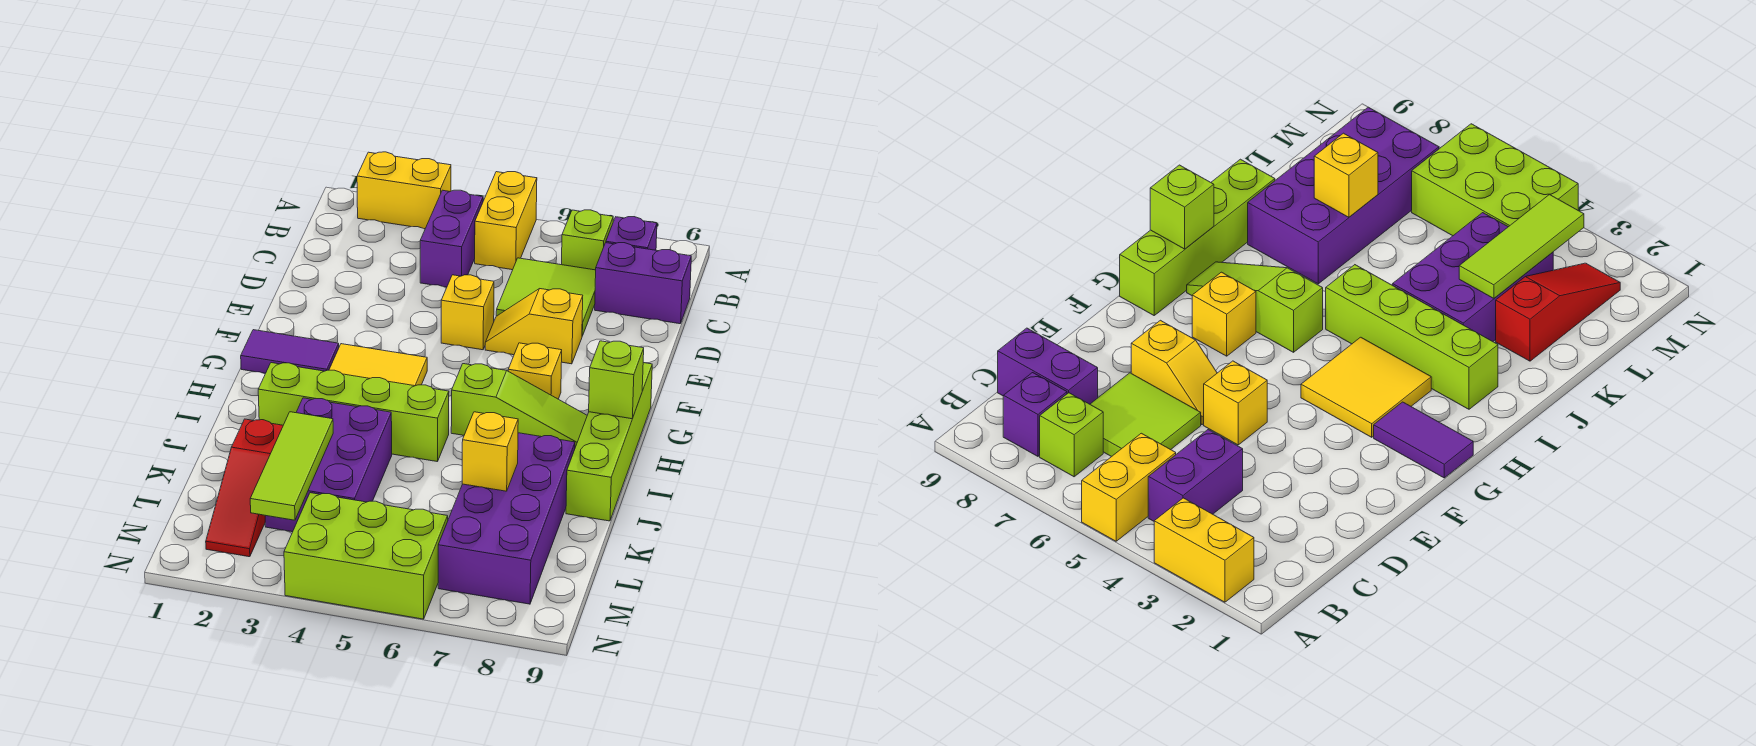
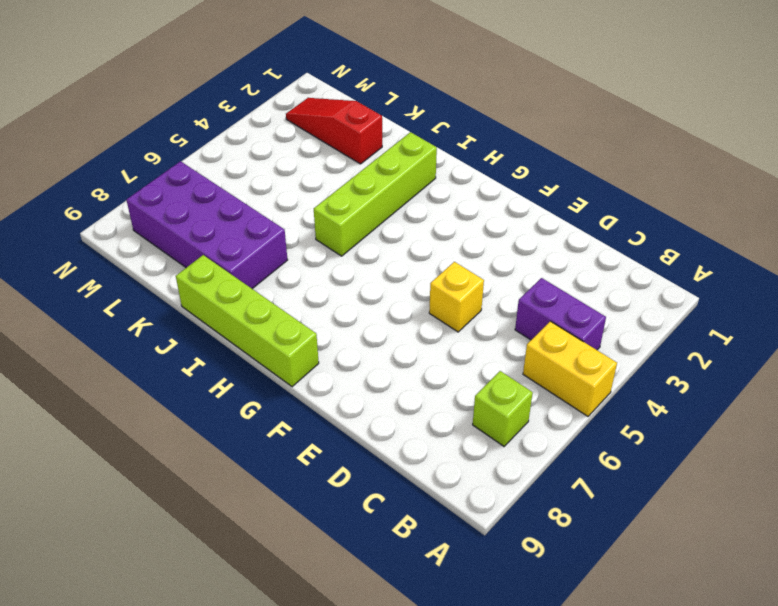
none -> yellow brick A2:A3 level 1
none -> purple brick B8 level 1
none -> lime tile C6:D7 level 1

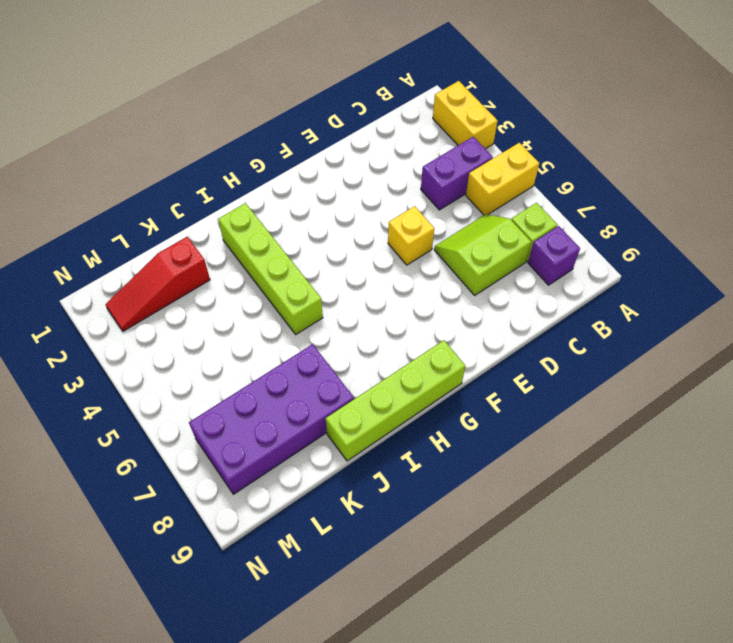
lime slope C6:D7 level 1 top 7 -> lime tile C6:D7 level 1
none -> purple brick C8:C9 level 1
none -> yellow slope E6:E7 level 1 top 7
none -> purple tile G1:G2 level 1

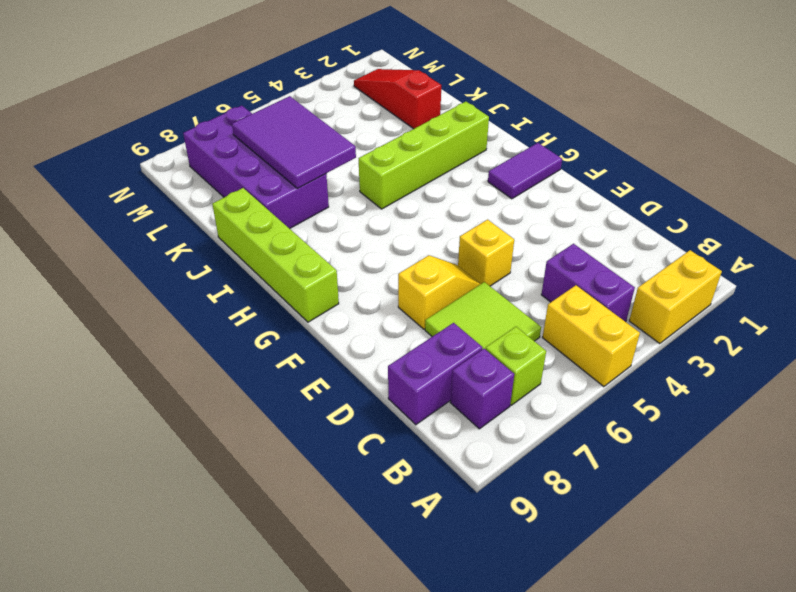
purple tile J6:L7 level 2 -> yellow brick K7 level 2
none -> yellow tile G3:H4 level 1
none -> yellow brick G7 level 1
none -> lime slope H6:H8 level 1 top 6

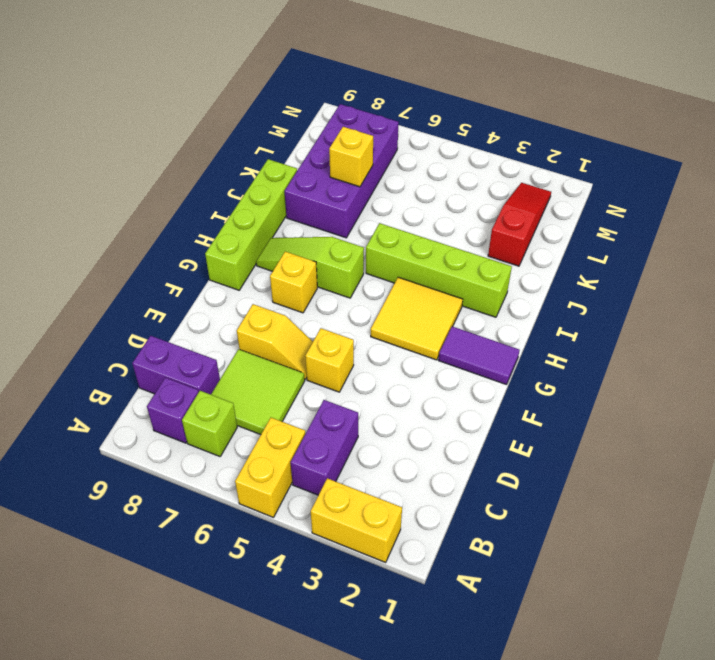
none -> purple brick J3:L4 level 1
none -> lime brick M4:N6 level 1
none -> lime brick H9 level 2

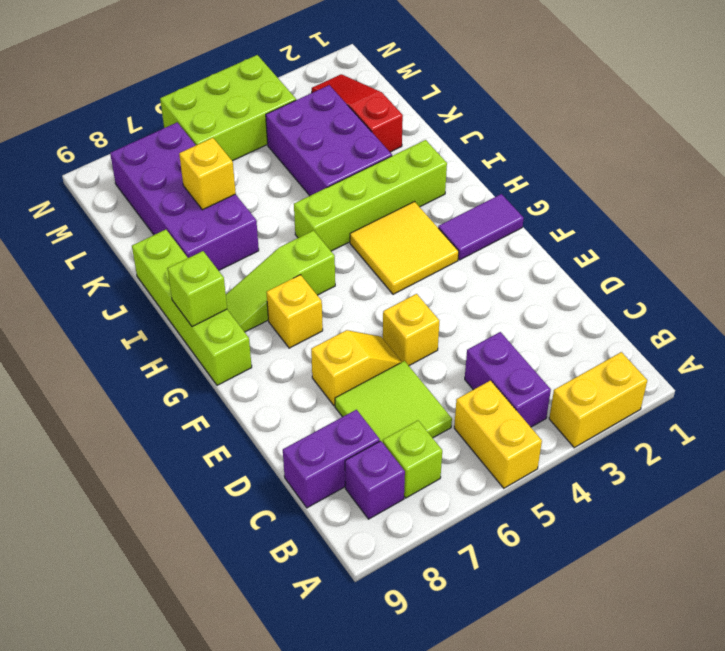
none -> lime tile K3:M3 level 2

